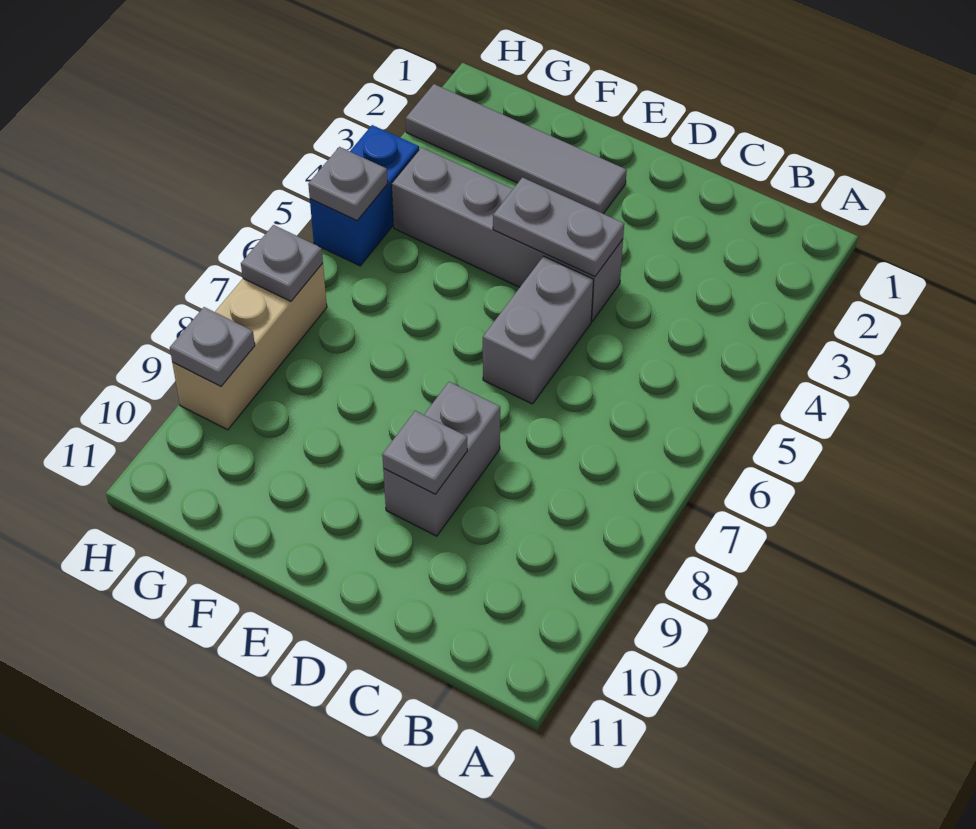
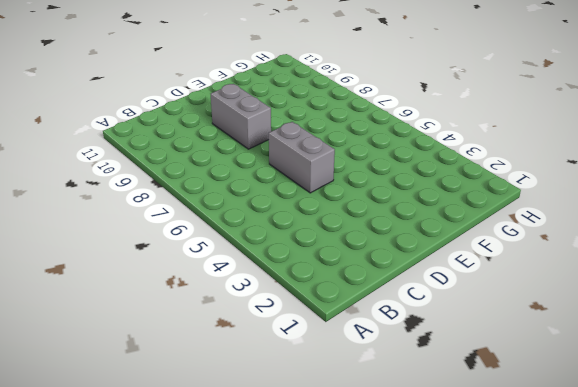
none -> grey brick D4:G4 level 1
none -> grey tile E2:H2 level 1

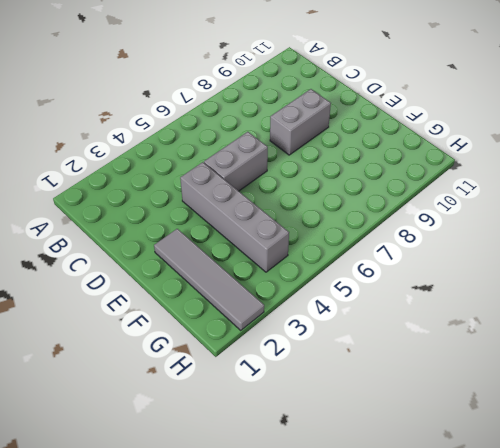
none -> blue brick H4:H5 level 1
none -> tan brick H7:H9 level 1

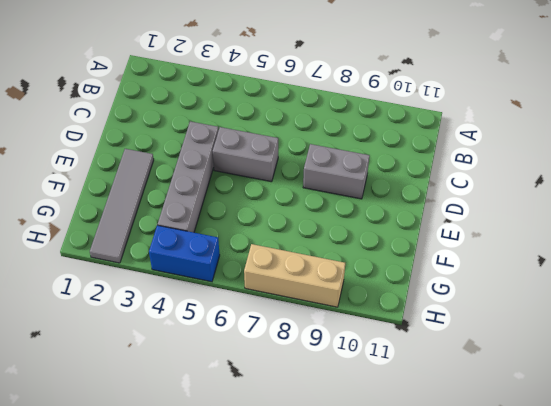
none -> grey plate D4:E4 level 2
none -> grey plate D9 level 2

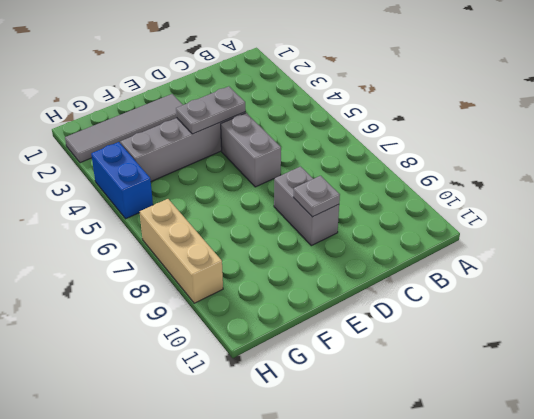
none -> grey plate H5 level 2
none -> grey plate H7 level 2

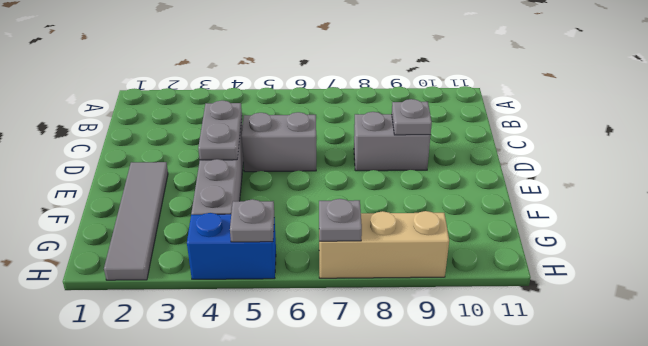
none -> grey plate H9 level 2

